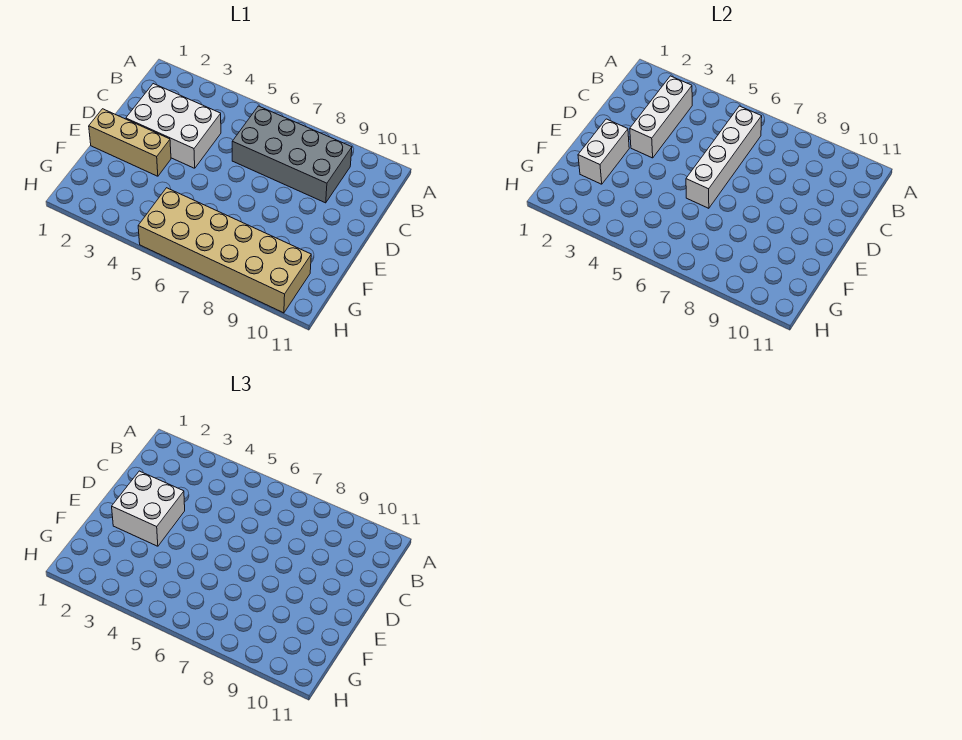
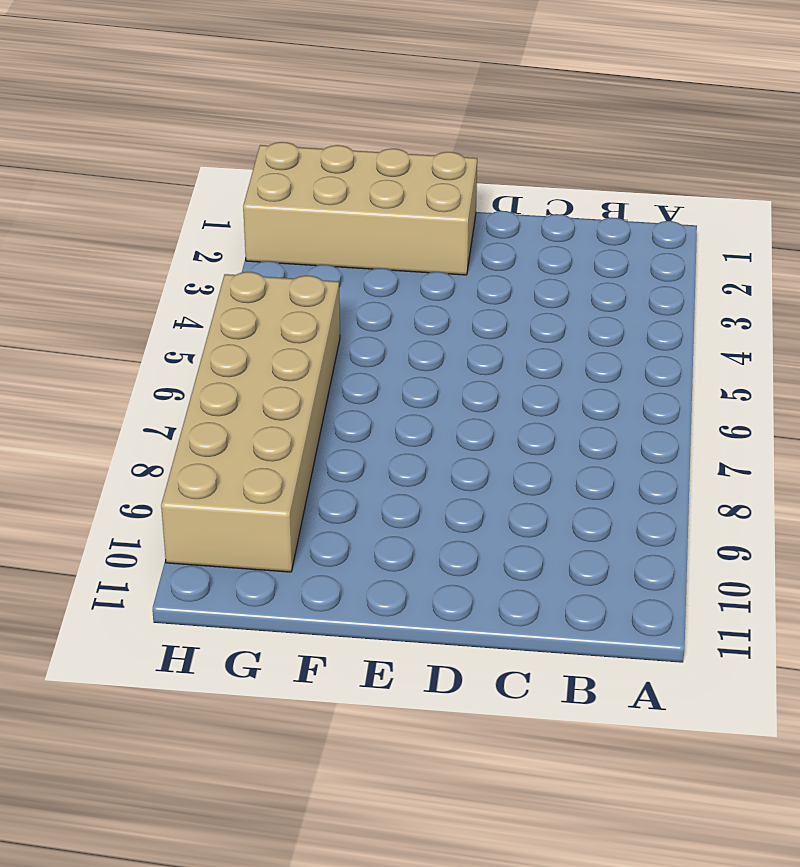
tan brick E1:H2 level 1 -> tan brick E1:E3 level 1
none -> grey brick B6:C9 level 1
none -> white brick C2:D4 level 1

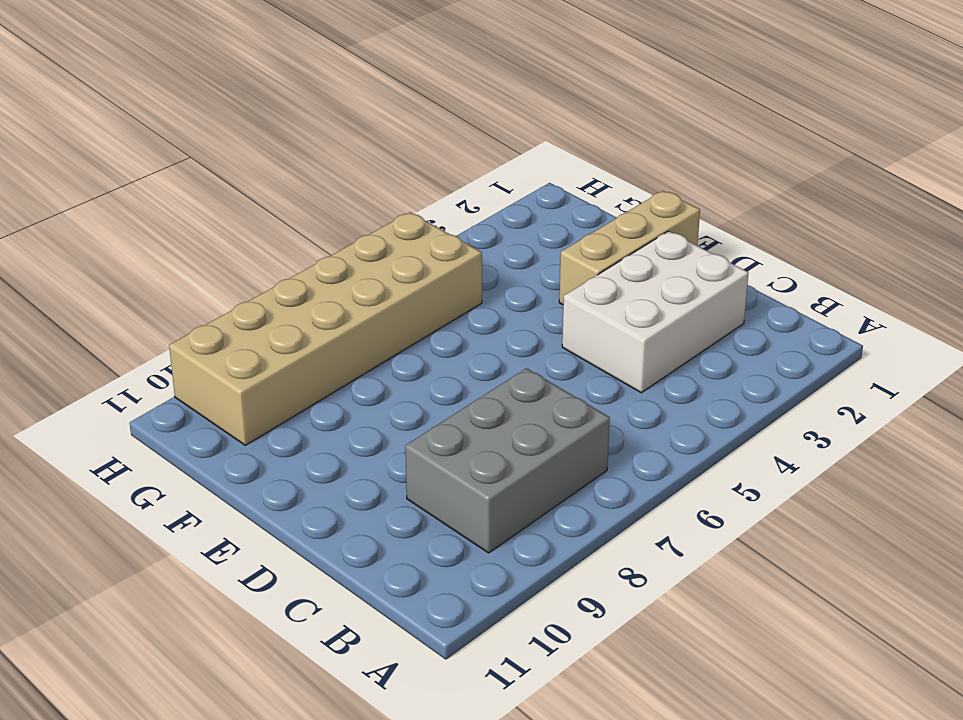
grey brick B7:C9 level 1 -> grey brick B6:C9 level 1
none -> white brick B3:D3 level 2
none -> white brick B6:E6 level 2

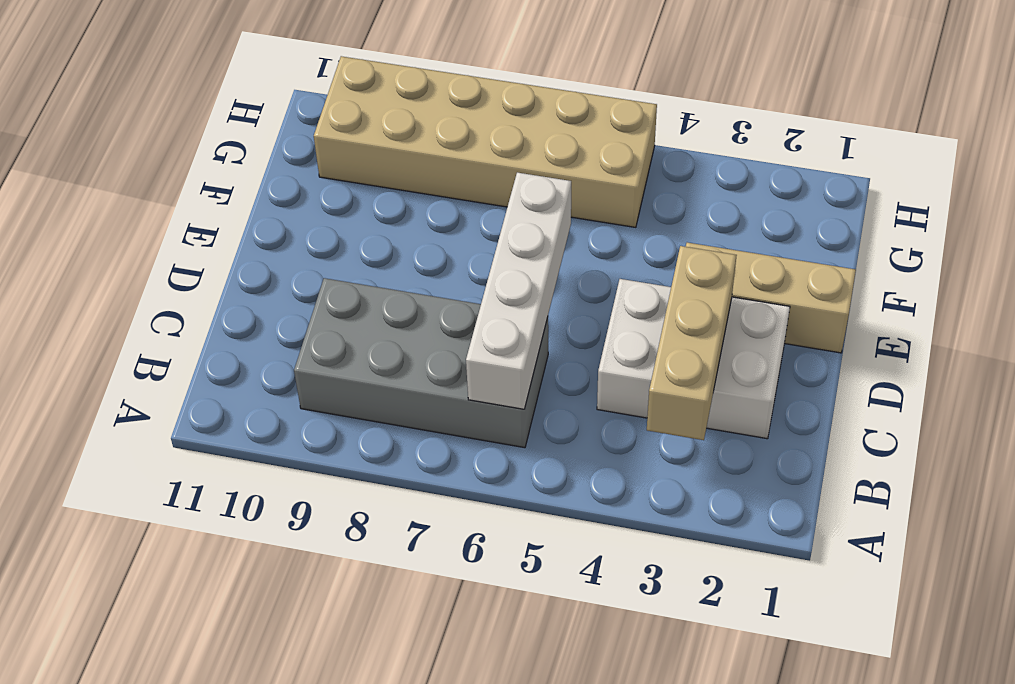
tan brick B3:D3 level 2 -> white brick B3:D3 level 2
none -> white brick E2:F2 level 2
none -> white brick D2:E3 level 3

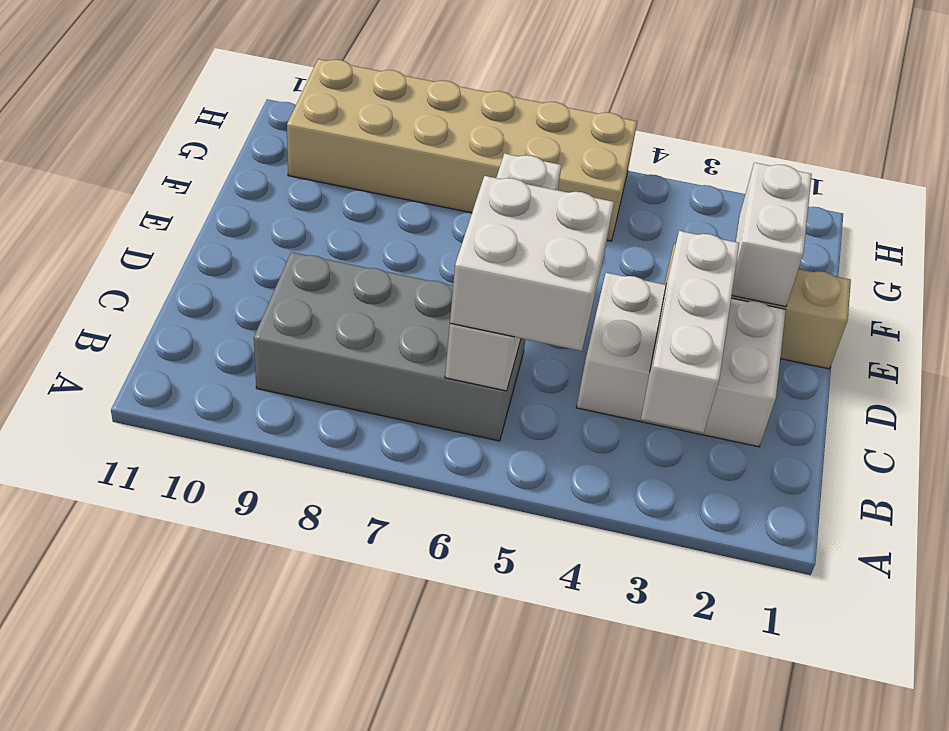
white brick B5:C6 level 3 -> white brick D2:E3 level 3

